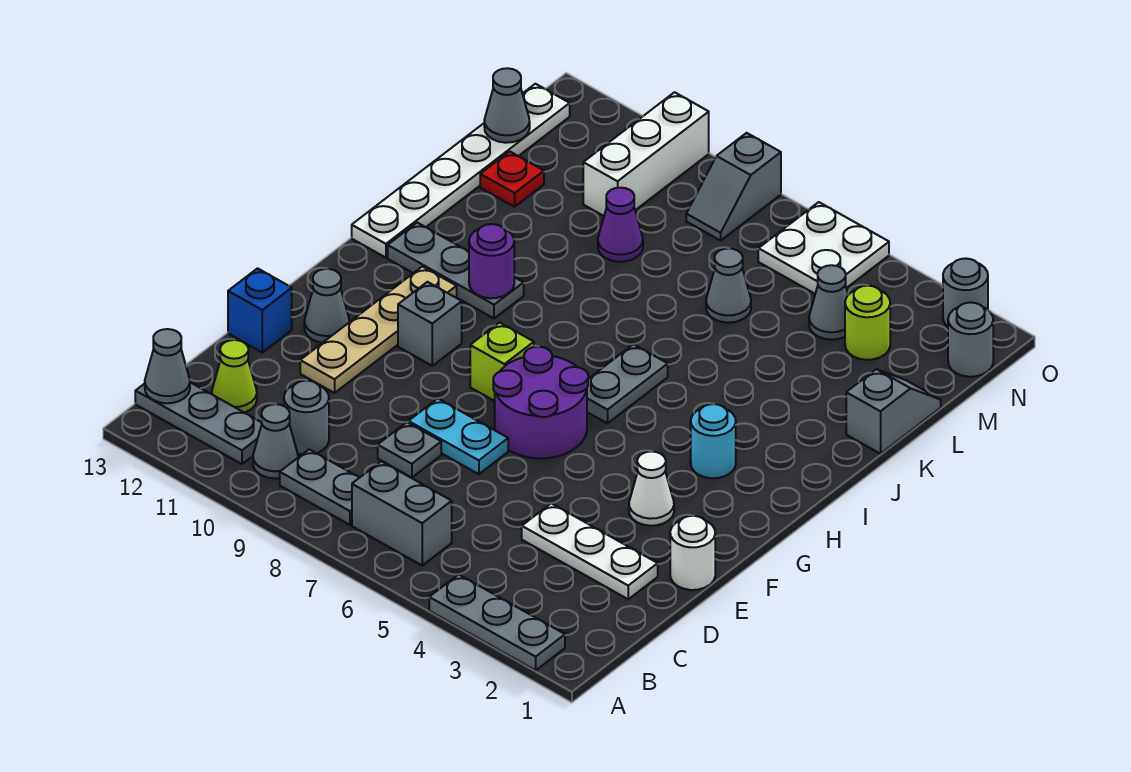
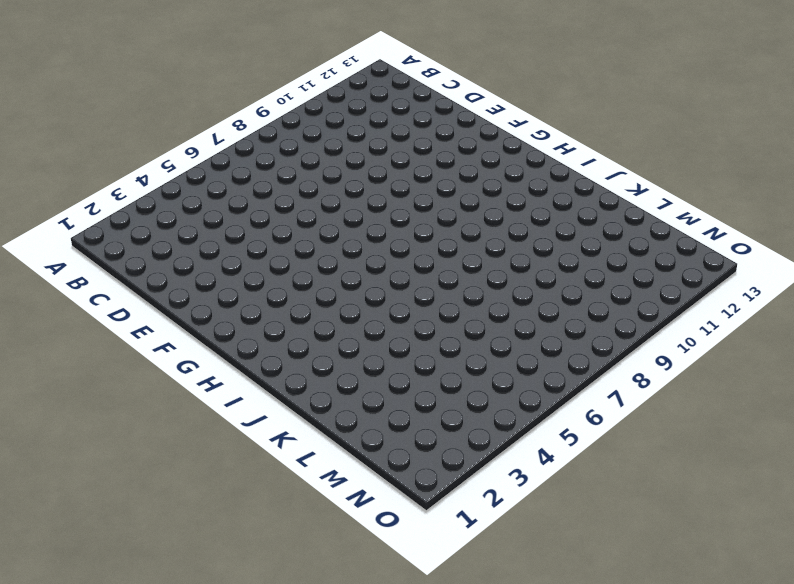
none -> grey plate A2:A4 level 1
none -> grey brick B6:B7 level 1
none -> grey plate B8:B9 level 1
none -> grey cone B10 level 1

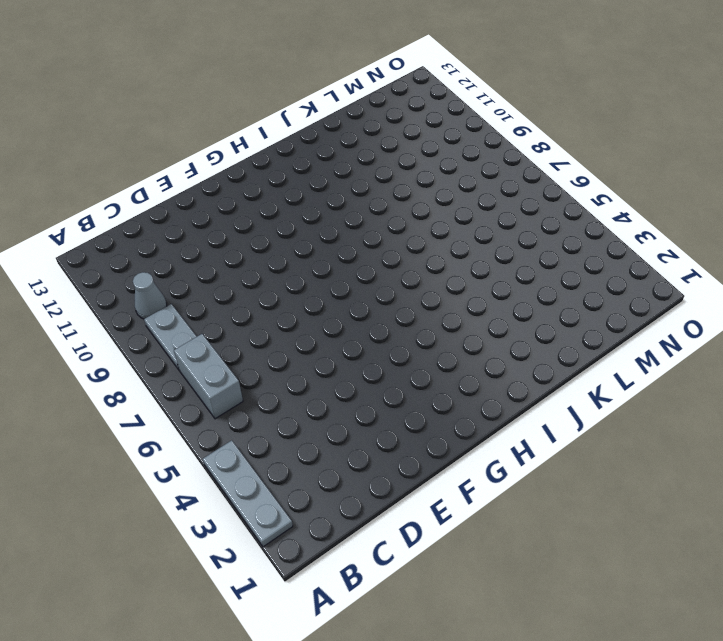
none -> grey plate B11:B13 level 1
none -> grey round brick C10 level 1
none -> lime cone C12 level 1
none -> white plate D2:D4 level 1

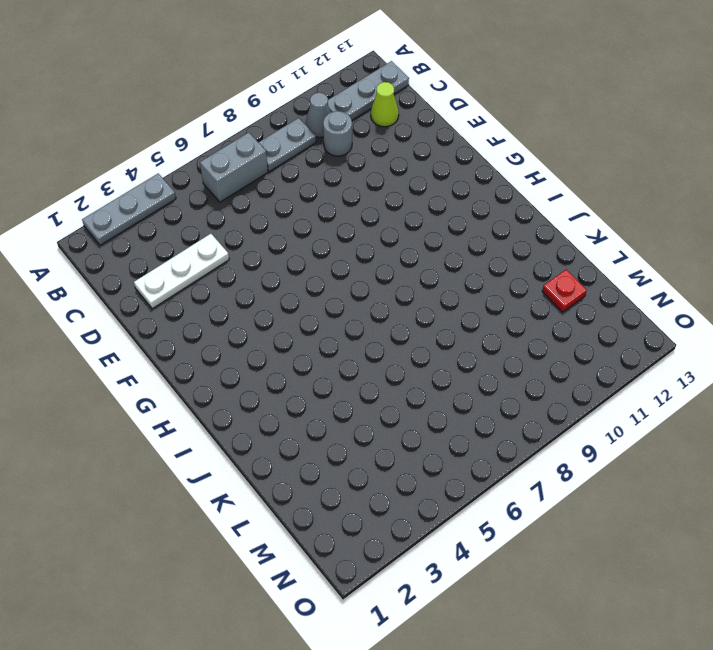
none -> grey plate D8 level 1
none -> white round brick E1 level 1
none -> cyan plate E7:E8 level 1
none -> tan plate E11:H11 level 1

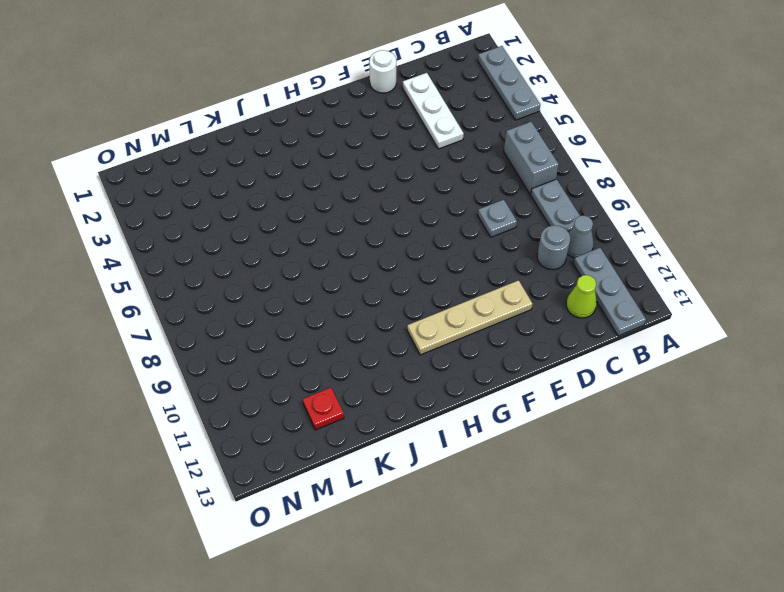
none -> cyan plate E7:E8 level 1
none -> blue brick E13 level 1
none -> white cone F3 level 1
none -> purple round brick F6:G7 level 1

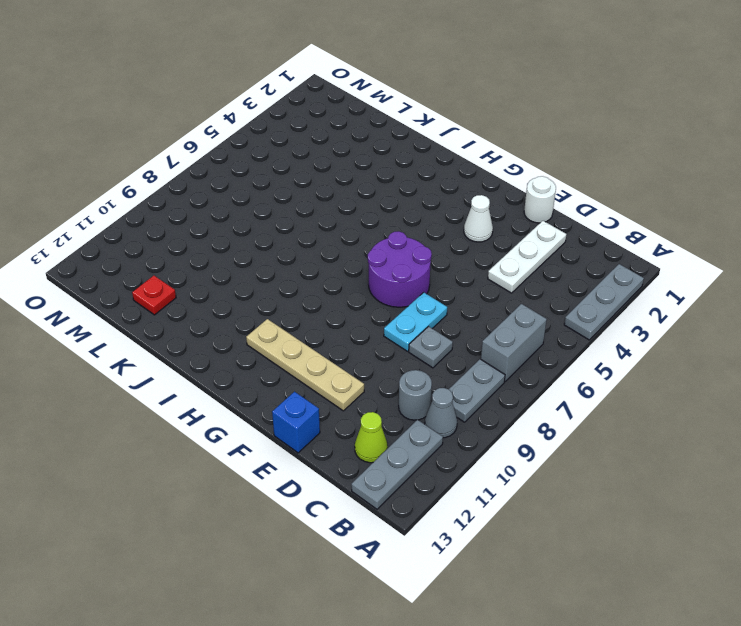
none -> grey cone F12 level 1
none -> lime brick G8 level 1
none -> grey brick G10 level 1
none -> cyan round brick H3 level 1

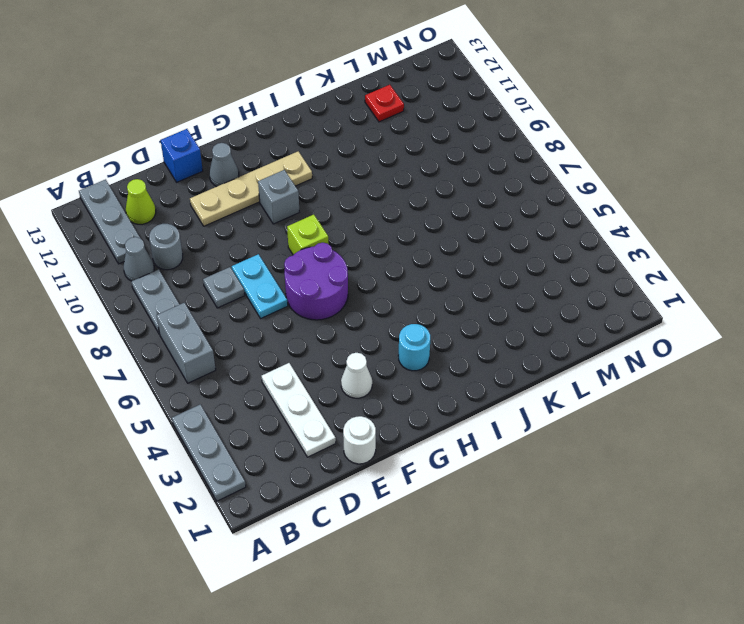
none -> grey plate H6:I6 level 1
none -> grey plate I10:I12 level 1
none -> white plate I13:N13 level 1
none -> grey slope K1:L1 level 1 top K

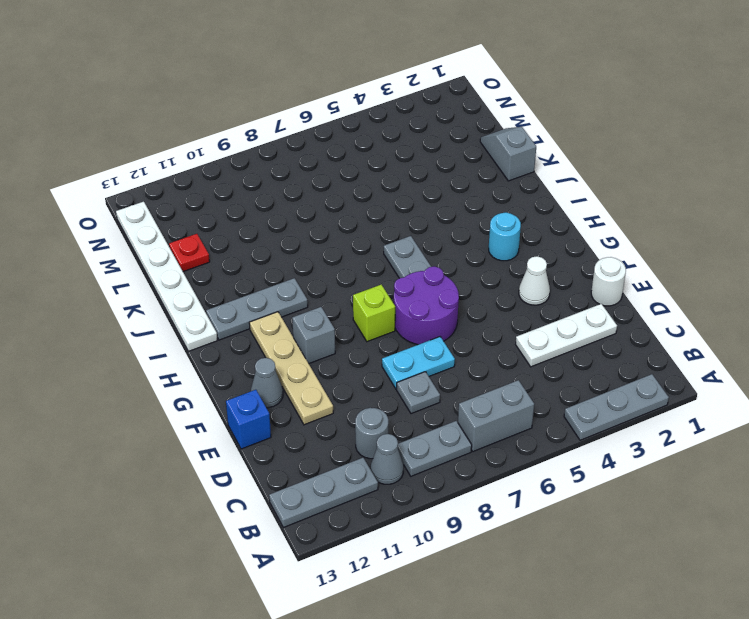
none -> lime cone C12 level 1
none -> grey cone L6 level 1
none -> purple cone L9 level 1
none -> lime round brick M3 level 1

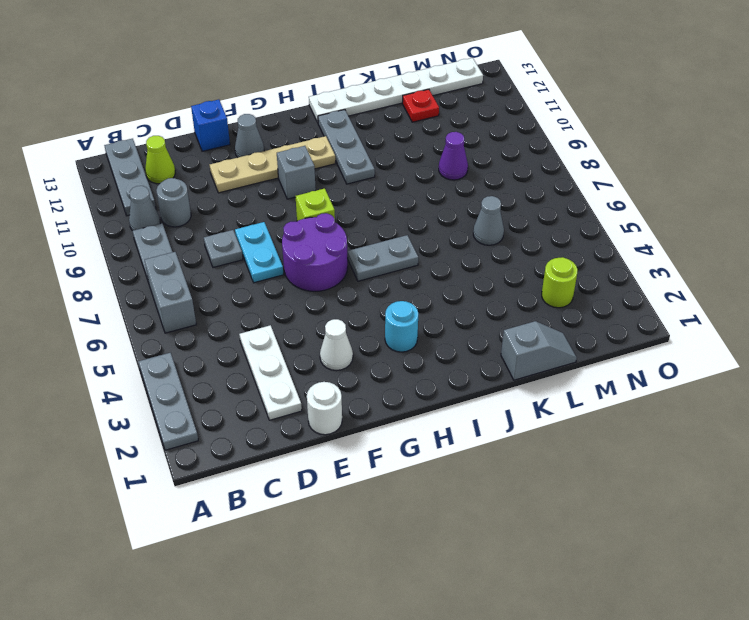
none -> grey cone M4 level 1
none -> white brick M10:O10 level 1
none -> grey round brick N1 level 1
none -> white plate N5:O6 level 1

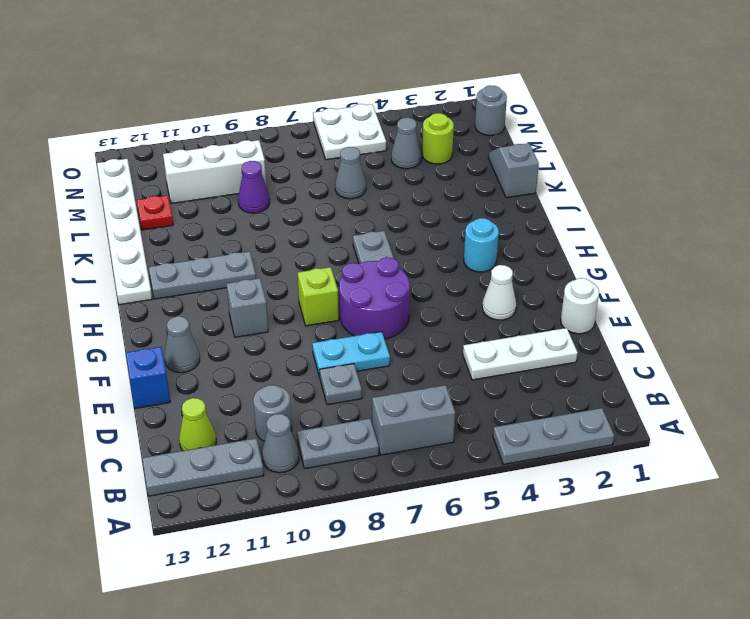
white brick M9:M11 level 1 -> white brick M10:O10 level 1
none -> tan plate E11:H11 level 1
none -> grey slope N8:O8 level 1 top O
none -> grey round brick O2 level 1
none -> grey cone B13 level 2

